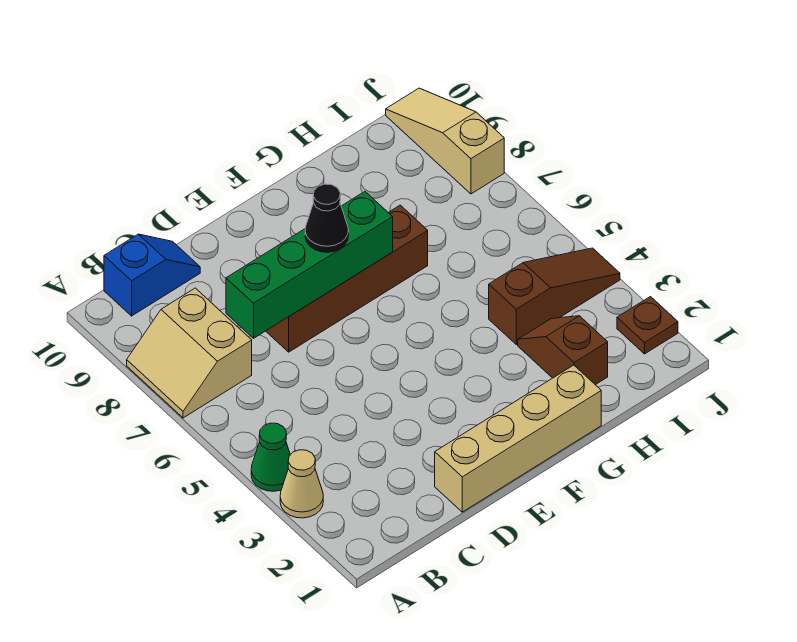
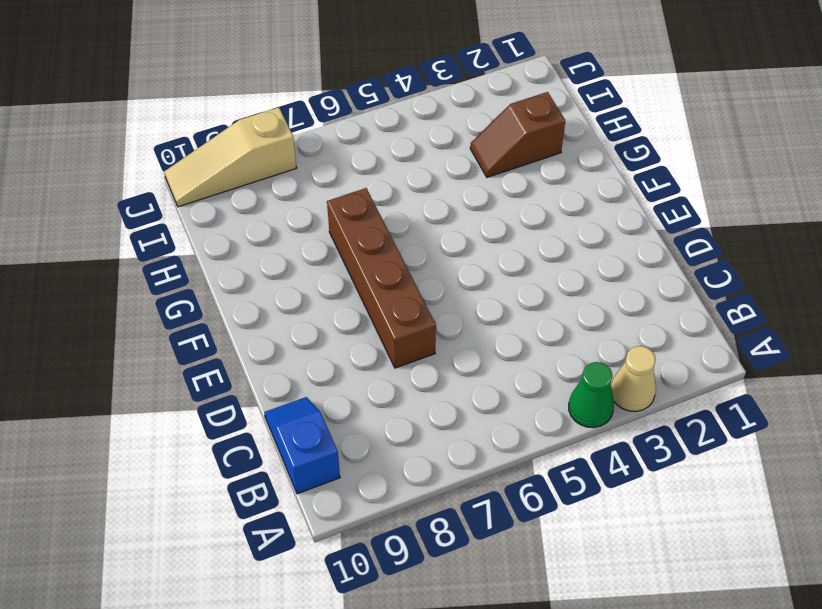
none -> tan slope A7:B8 level 1 top B
none -> tan brick D1:G1 level 1
none -> brown slope H4:J4 level 1 top H

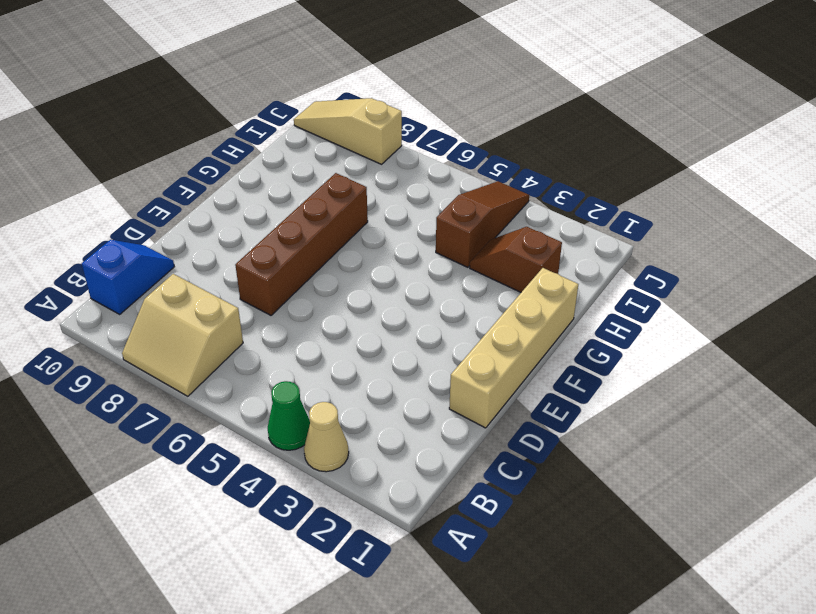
none -> brown plate J2 level 1
none -> green brick C7:F7 level 2
none -> black cone E7 level 3

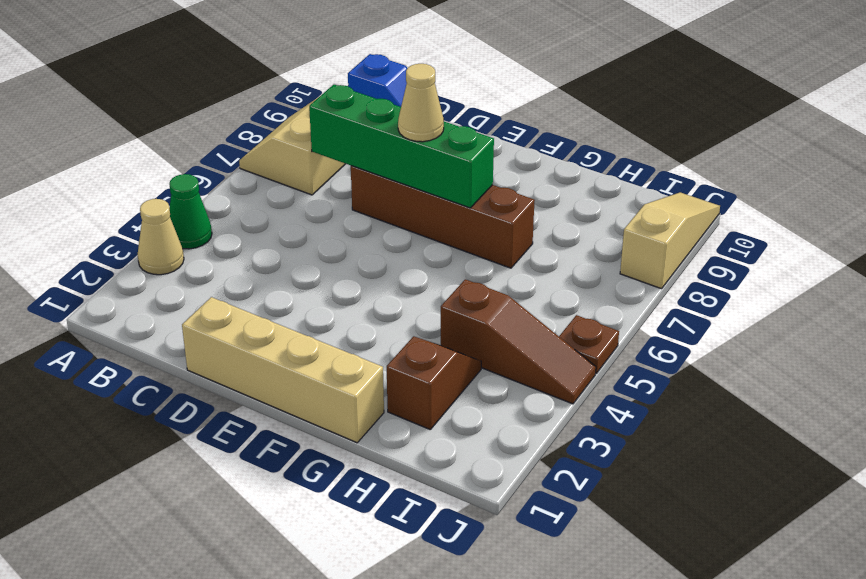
tan cone E7 level 3 -> black cone E7 level 3
brown plate J5 level 1 -> brown plate J2 level 1

